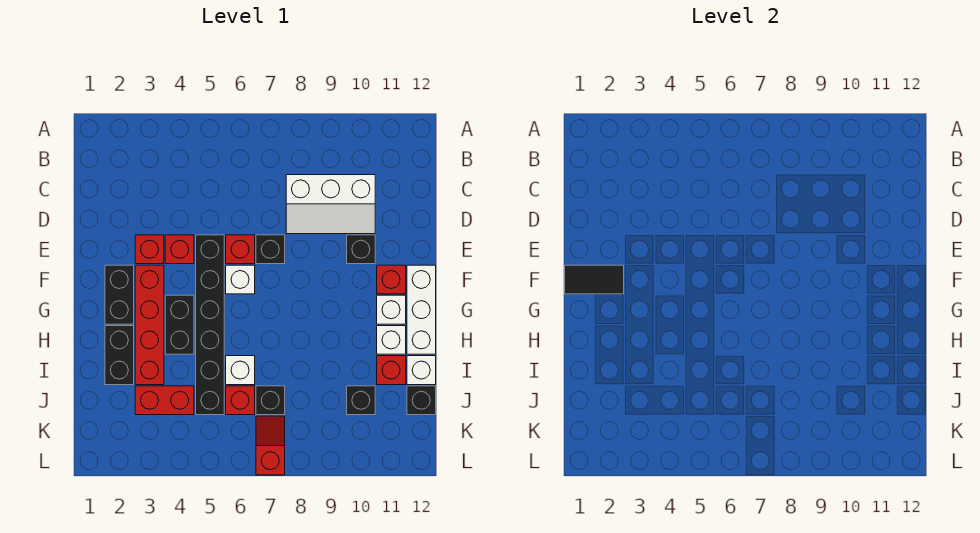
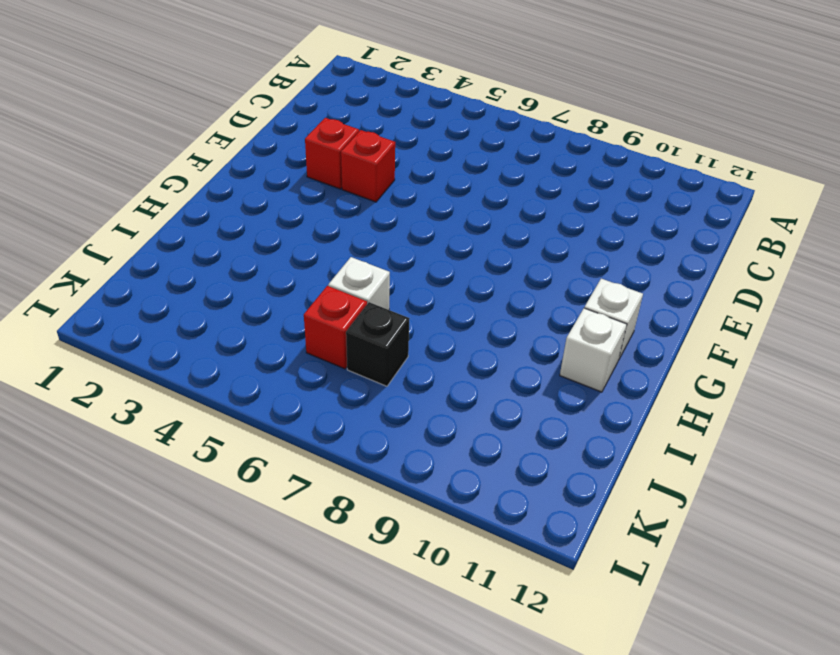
none -> white slope C8:D10 level 1 top C
none -> black brick E5:J5 level 1
none -> red brick E6 level 1

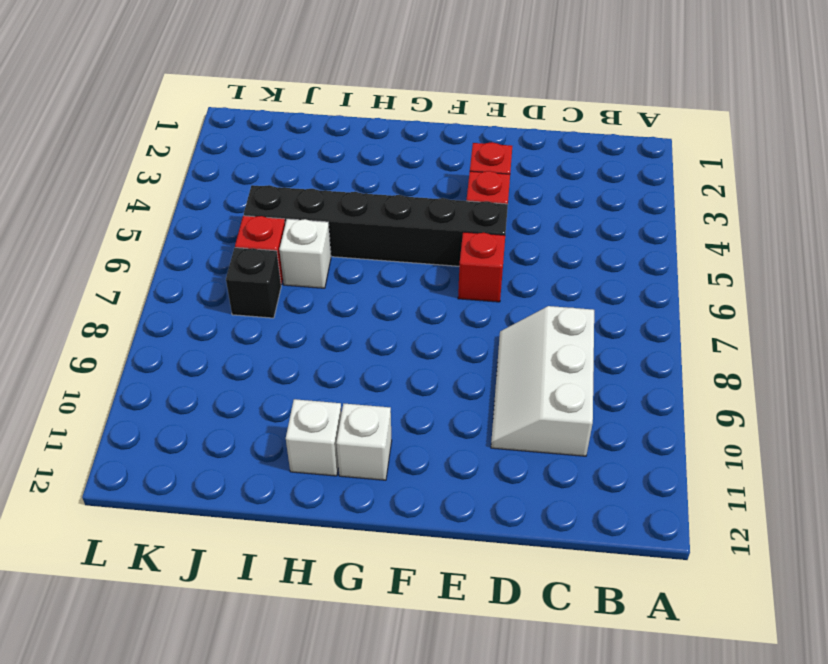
none -> black brick E7 level 1
none -> black brick E10 level 1
none -> black brick F2:G2 level 1

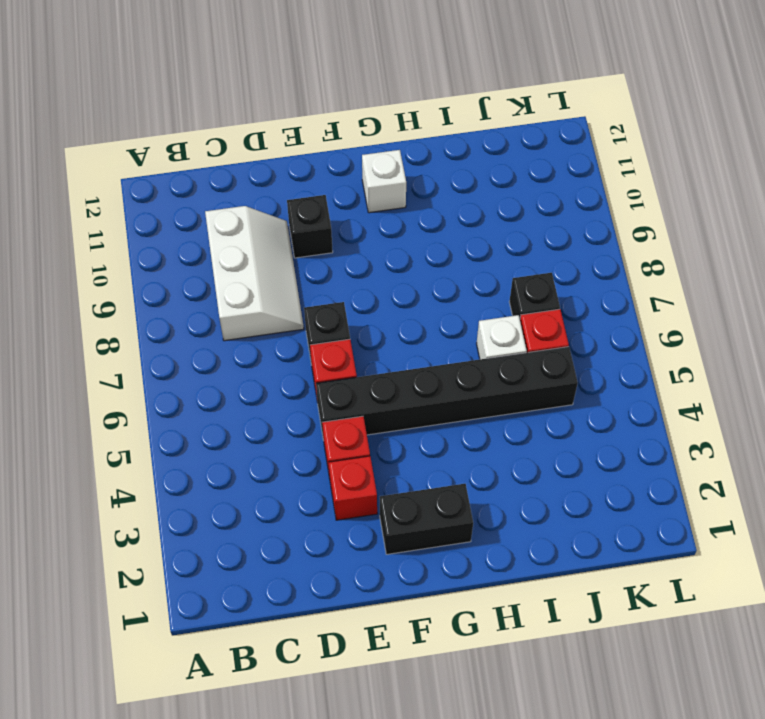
none -> red brick F3:I3 level 1
none -> white brick F6 level 1
none -> red brick F11 level 1

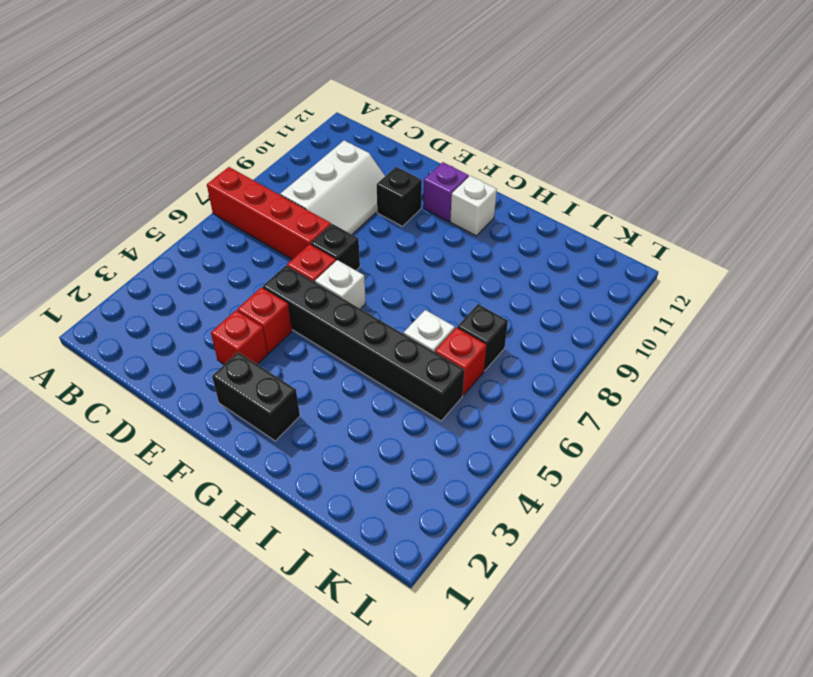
red brick A7:D7 level 1 -> red brick F3:I3 level 1
purple brick F11 level 1 -> red brick F11 level 1
none -> white brick F12:H12 level 1
none -> black brick G4:H4 level 1
none -> black brick H2:I2 level 1

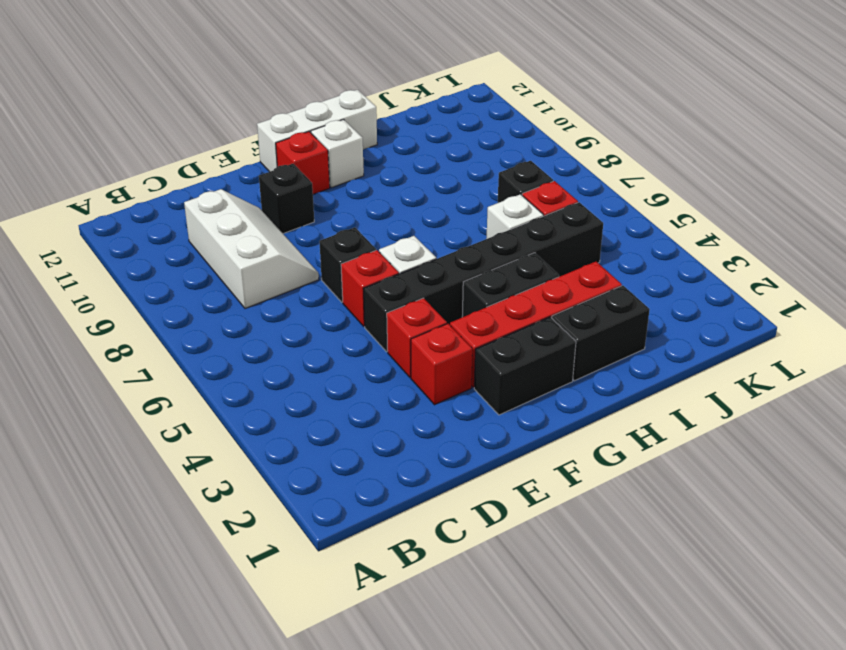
none -> white brick H11 level 1
none -> red brick I11 level 1
none -> white brick I12 level 1

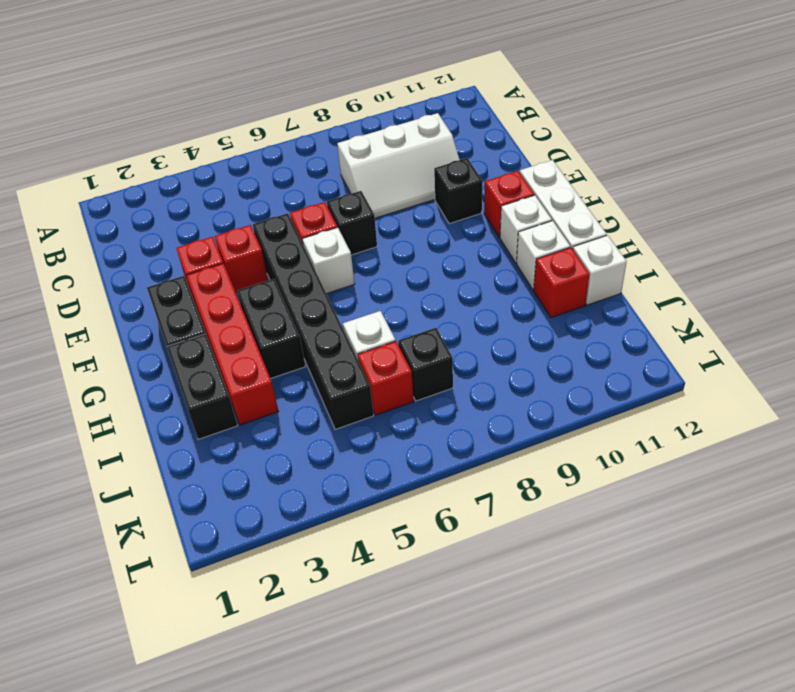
none -> red brick J3:J4 level 1
none -> black brick J10 level 1
none -> black brick J12 level 1

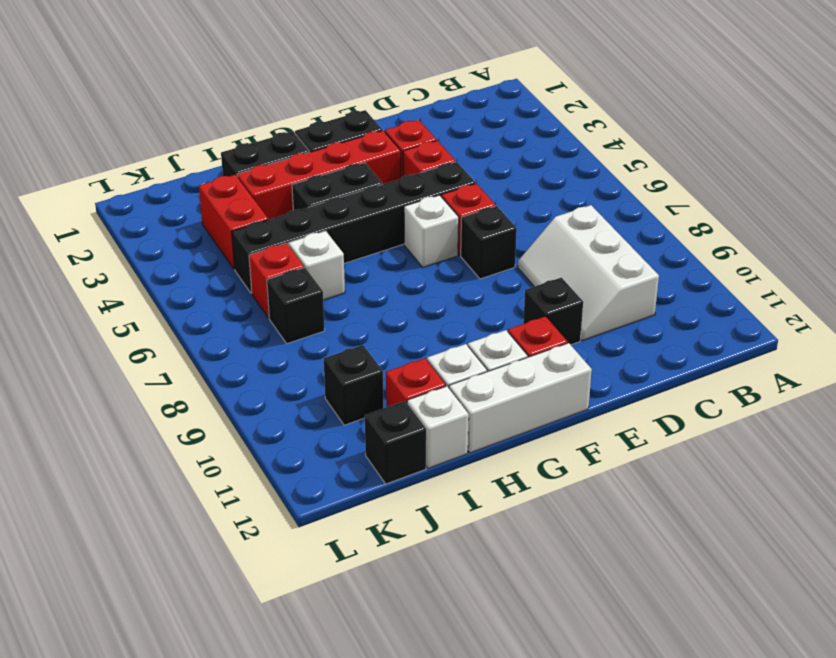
none -> red slope K7:L7 level 1 top L
none -> black tile F1:F2 level 2

